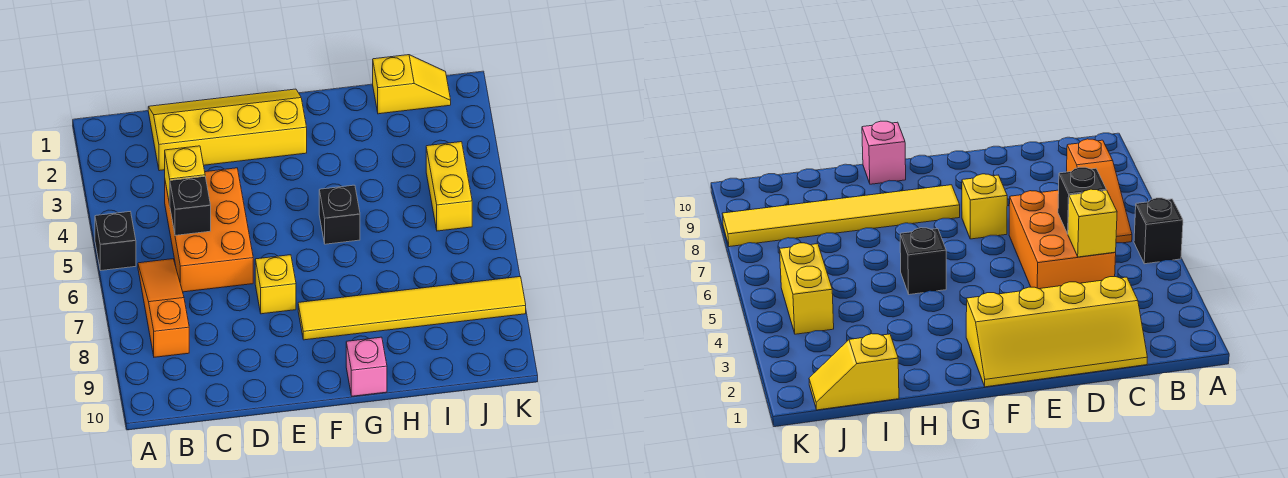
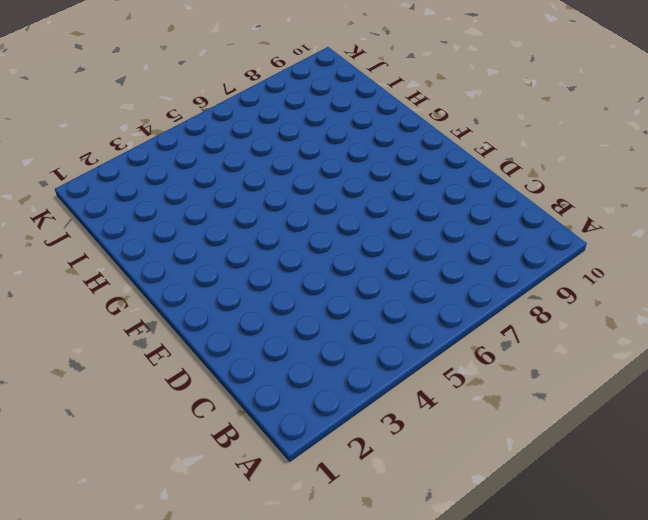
none -> black brick A5 level 1
none -> orange slope B6:B8 level 1 top 8
none -> yellow slope C1:F2 level 1 top 2

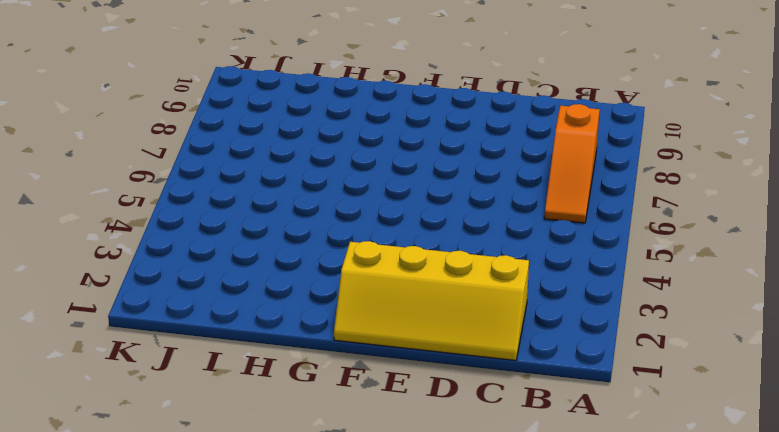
none -> black brick A5 level 1
none -> orange brick C4:D6 level 1
none -> yellow brick E7 level 1

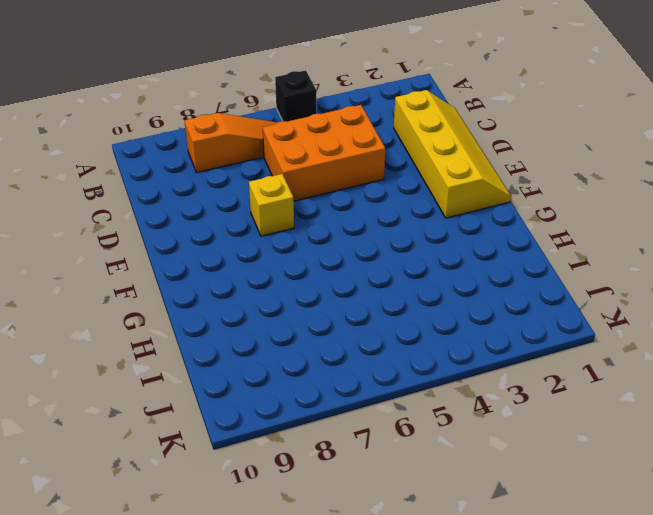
none -> yellow tile F8:K8 level 1
none -> black brick G5 level 1
none -> pink brick G10 level 1

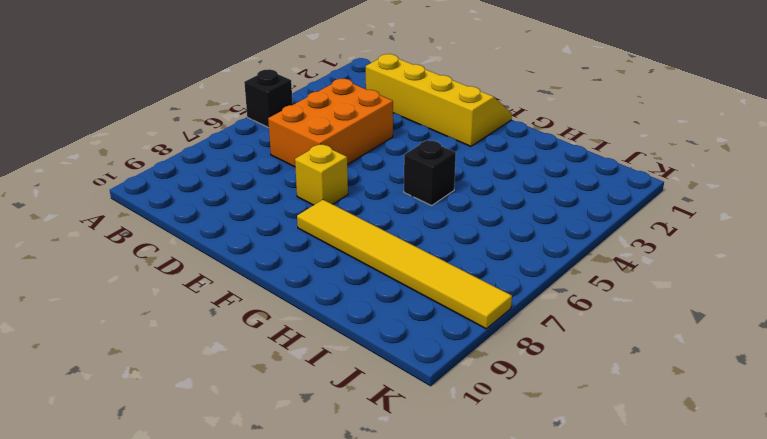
none -> orange slope B6:B8 level 1 top 8
none -> pink brick G10 level 1
none -> yellow slope I1:J1 level 1 top I

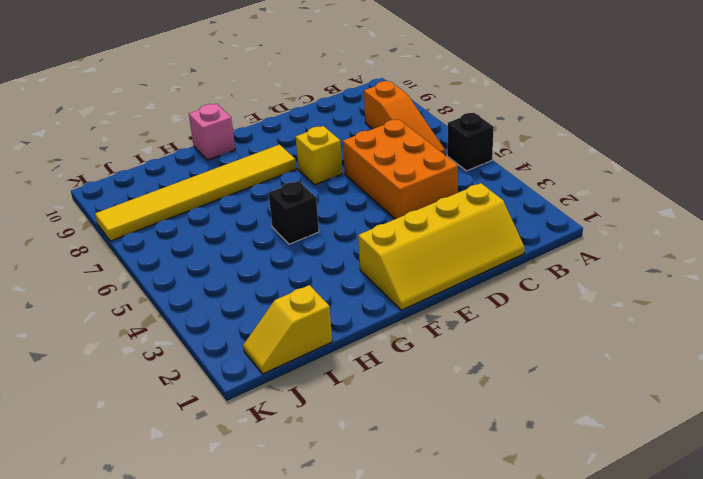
none -> yellow brick J4:J5 level 1
none -> yellow brick C4 level 2
none -> black brick C5 level 2

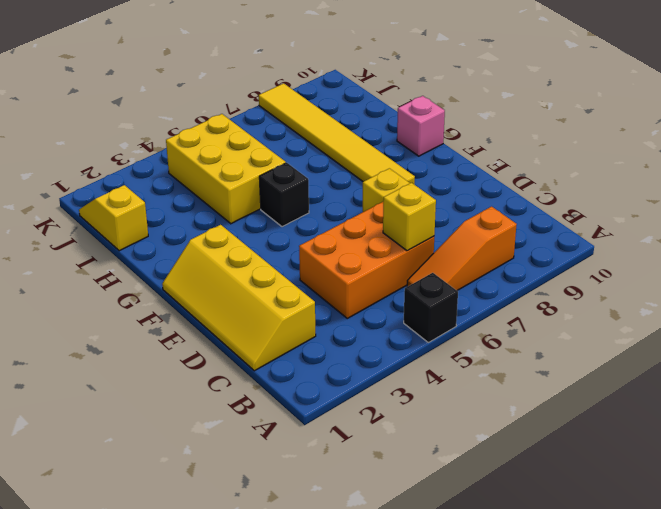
yellow brick C6 level 2 -> yellow brick C4 level 2
yellow brick H4:J5 level 1 -> yellow brick J4:J5 level 1
none -> black brick C5 level 2

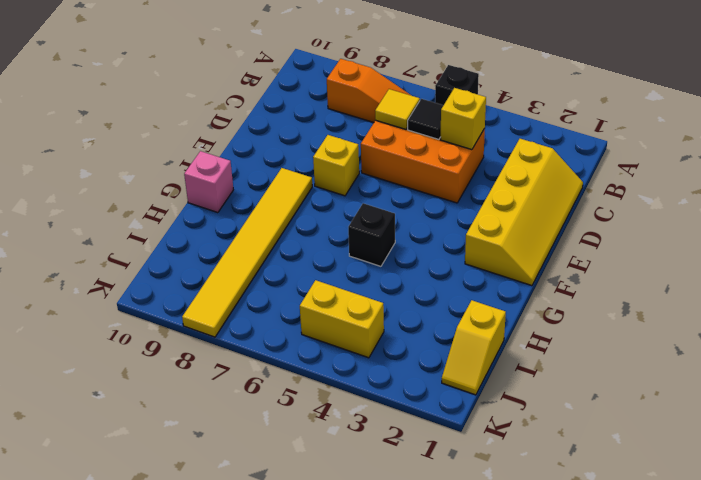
black tile C5 level 2 -> black brick C5 level 2
yellow tile C6 level 2 -> none

